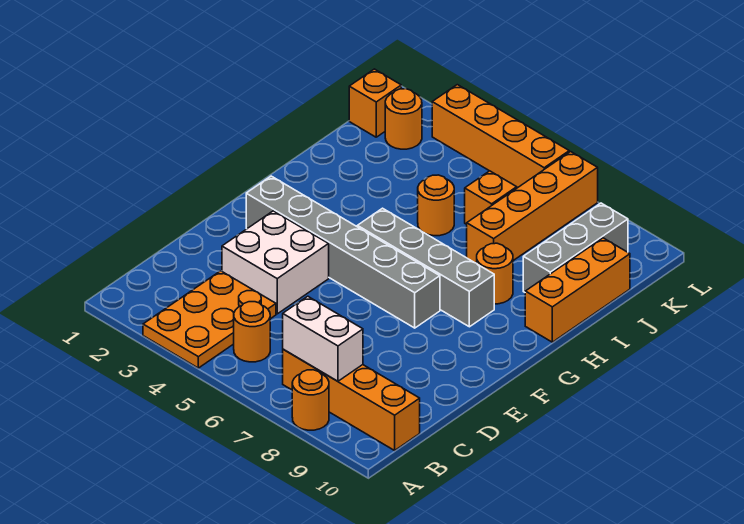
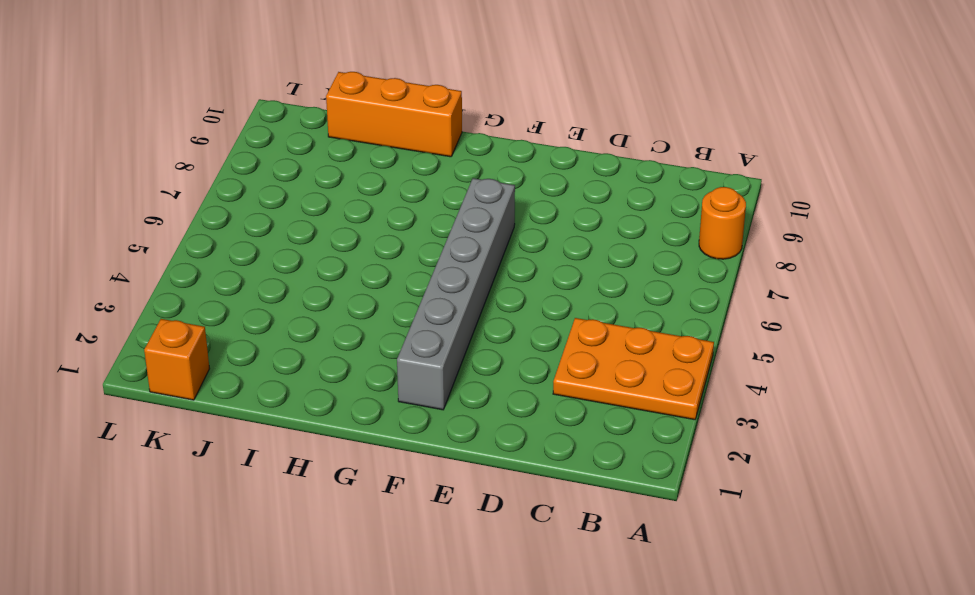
none -> orange round brick B5 level 1
none -> orange brick B7:B10 level 1
none -> white brick D3:E4 level 1

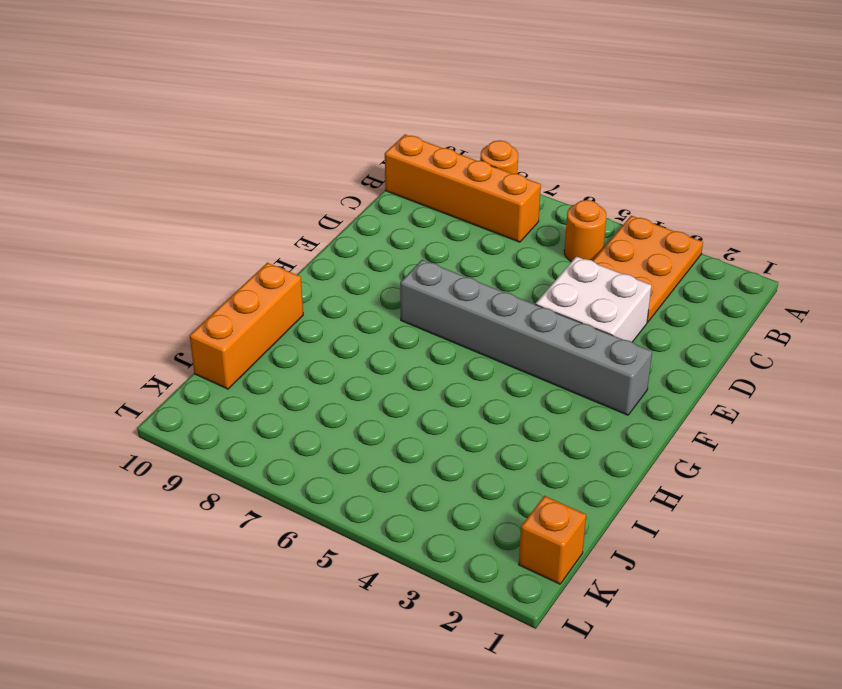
none -> grey brick G5:G8 level 1
none -> orange round brick H8 level 1
none -> orange round brick I5 level 1

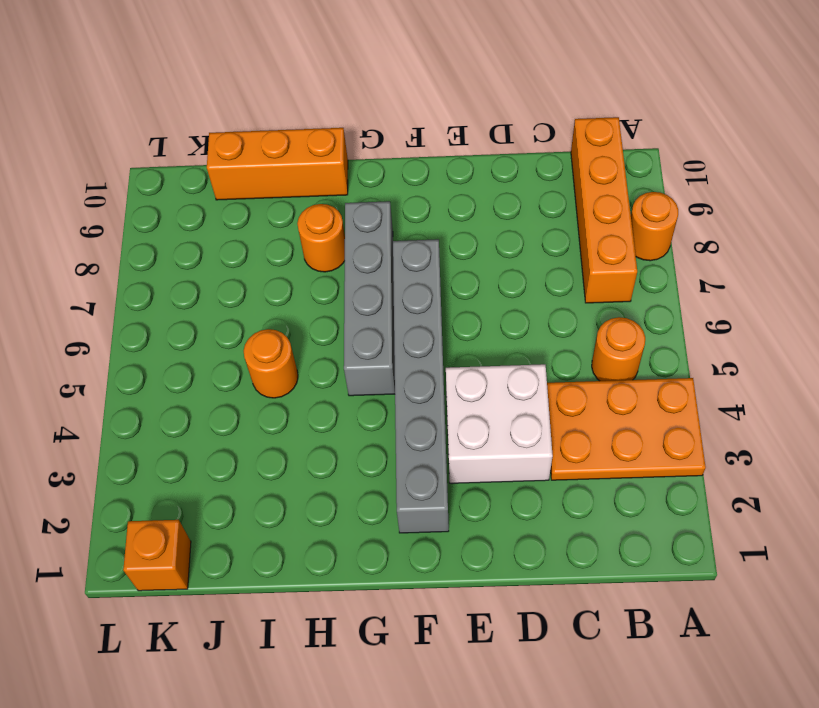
none -> orange brick I7:L7 level 1
none -> grey brick I9:K9 level 1
none -> orange brick J6 level 1

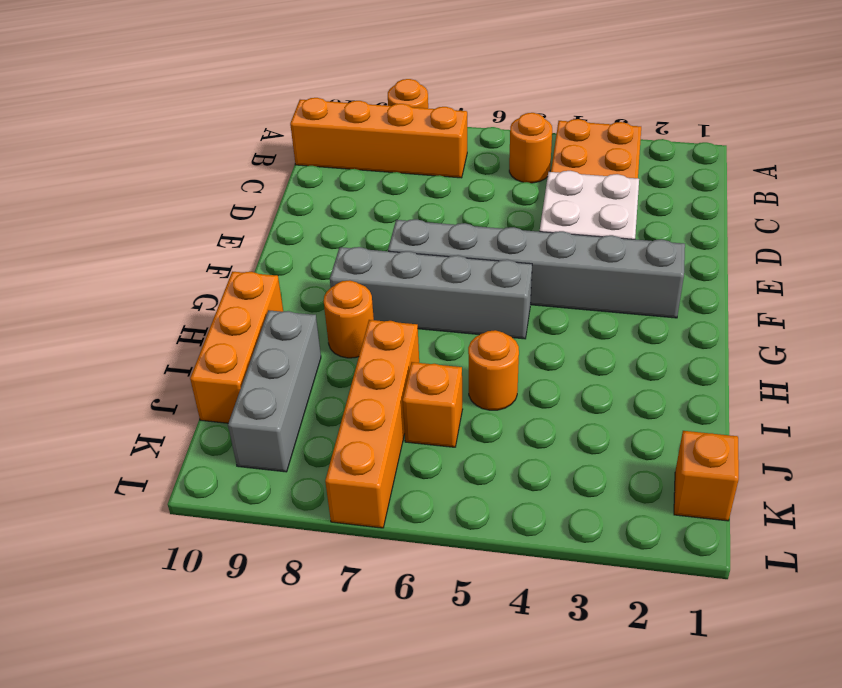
none -> orange round brick K2 level 1
none -> orange brick L3:L6 level 1
none -> white brick B7:B8 level 2

